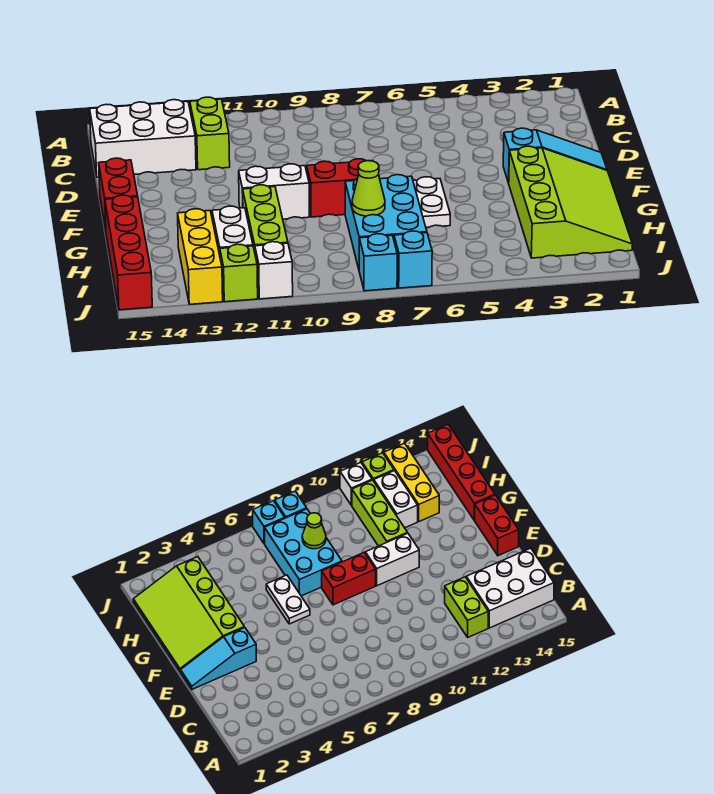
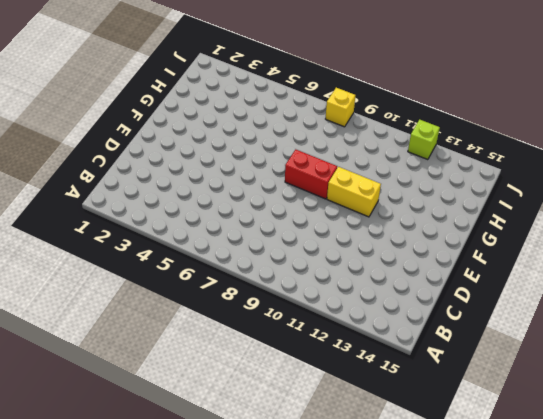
yellow brick F10:F11 level 1 -> white brick F10:F11 level 1
yellow brick J8 level 1 -> cyan brick J8 level 1
none -> lime brick B12:C12 level 1
none -> white brick B13:C15 level 1
none -> cyan slope E1:E3 level 1 top 3

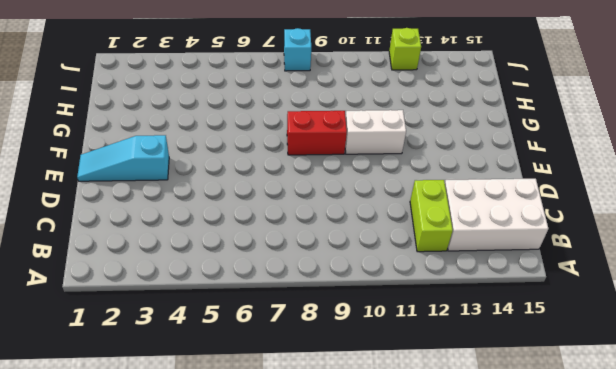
none -> red brick E15:F15 level 1
none -> lime slope F1:I3 level 1 top 3
none -> white plate F6:G6 level 1

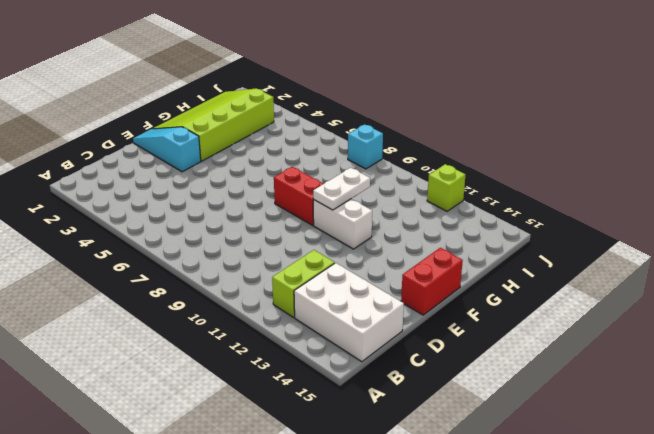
white plate F10:G10 level 2 -> white plate F6:G6 level 1
none -> cyan brick G7:I8 level 1
none -> lime brick G11:I11 level 1
none -> red brick G15:J15 level 1

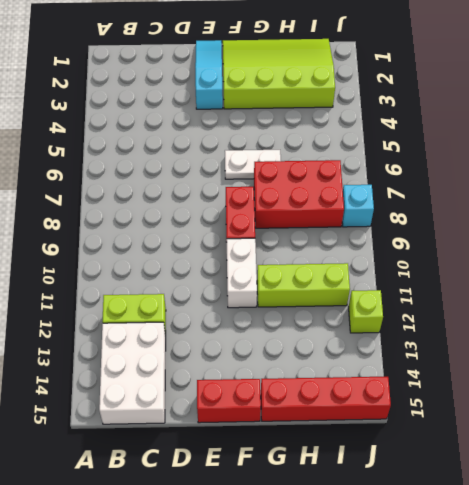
red brick G7:I8 level 1 -> cyan brick G7:I8 level 1
none -> white brick H12:I12 level 1
none -> yellow brick H13:J13 level 1
none -> cyan brick J7 level 1

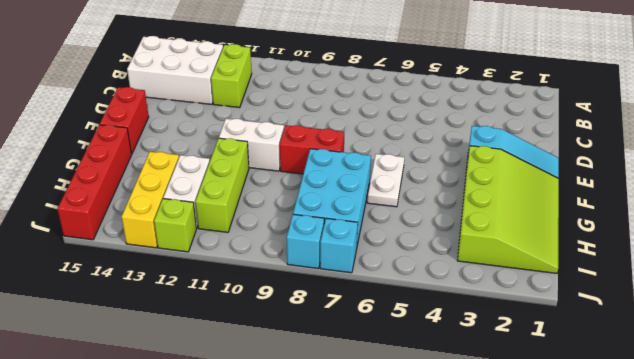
none -> white brick J11 level 1
none -> lime cone H8 level 2

